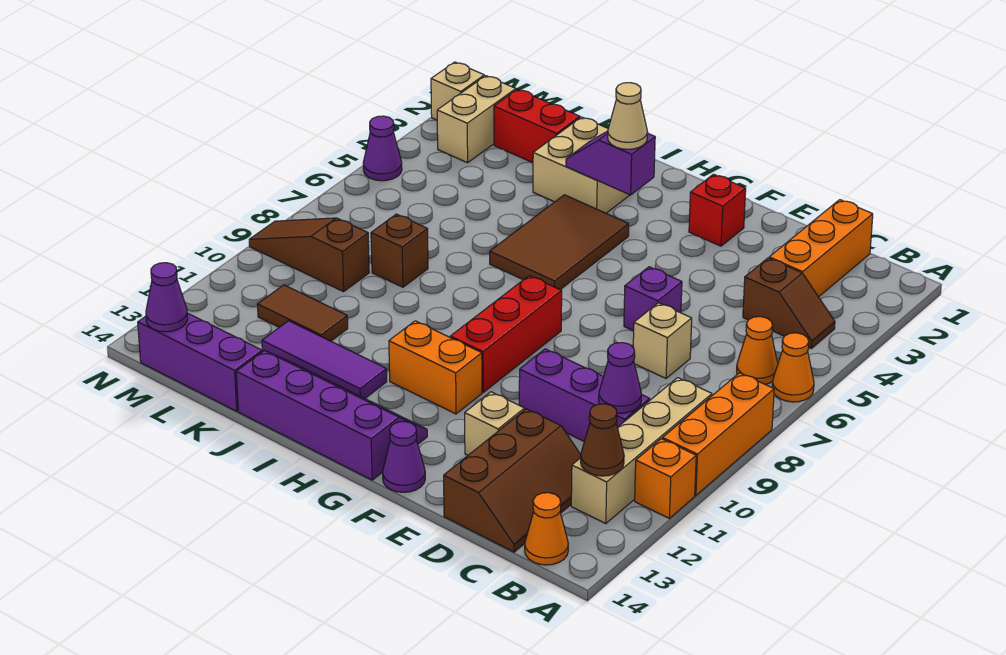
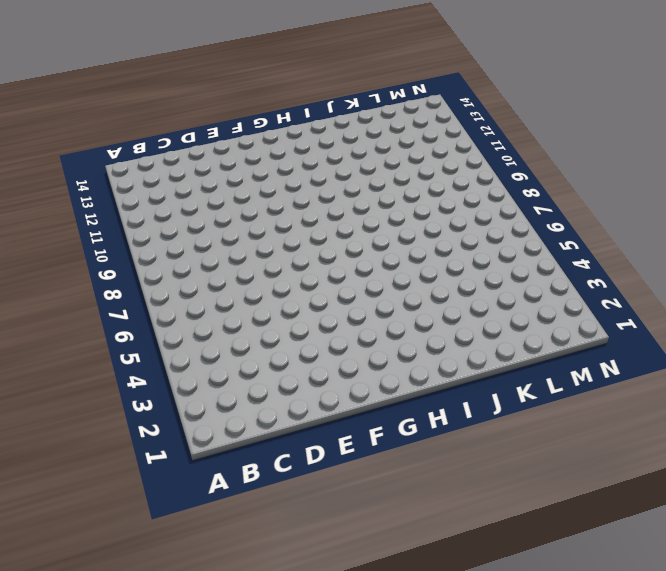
none -> orange cone A6 level 1
none -> orange brick A8:A10 level 1
none -> orange brick A11 level 1
none -> brown slope B4:C4 level 1 top C

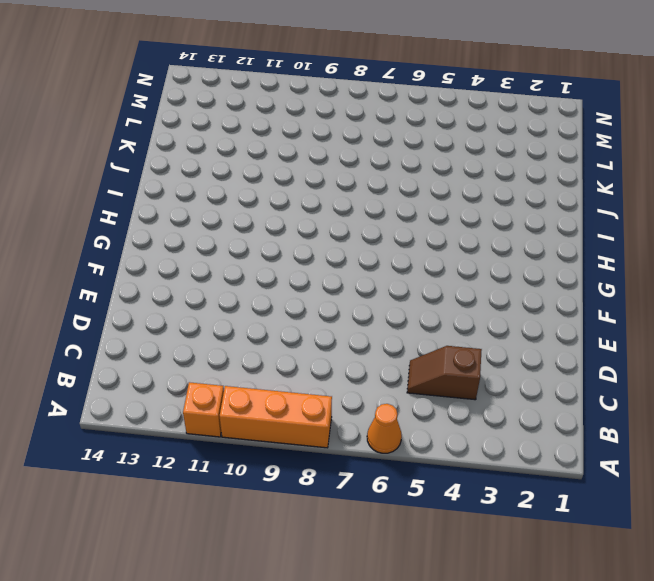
brown slope C4:C5 level 1 top 4 -> brown slope B4:C4 level 1 top C
none -> orange cone B6 level 1
none -> tan brick B9:B12 level 1
none -> orange cone B14 level 1
none -> orange brick C1:C3 level 1

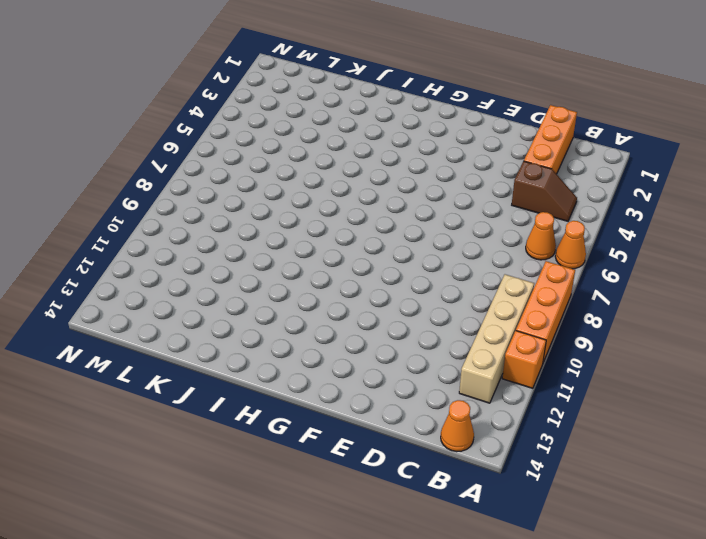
none -> purple brick C10:E10 level 1
none -> brown slope C12:D14 level 1 top D
none -> tan brick D7 level 1
none -> purple brick E6 level 1

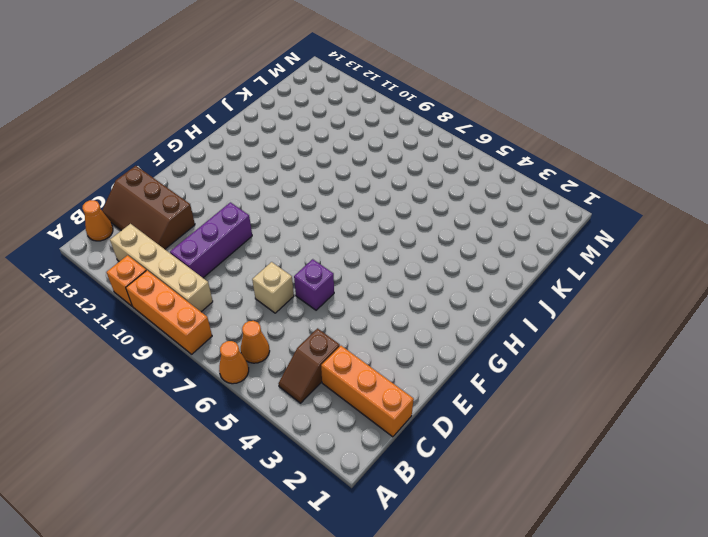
none -> tan brick E12 level 1
none -> red brick F2 level 1
none -> purple cone F14 level 1
none -> red brick G8:G10 level 1

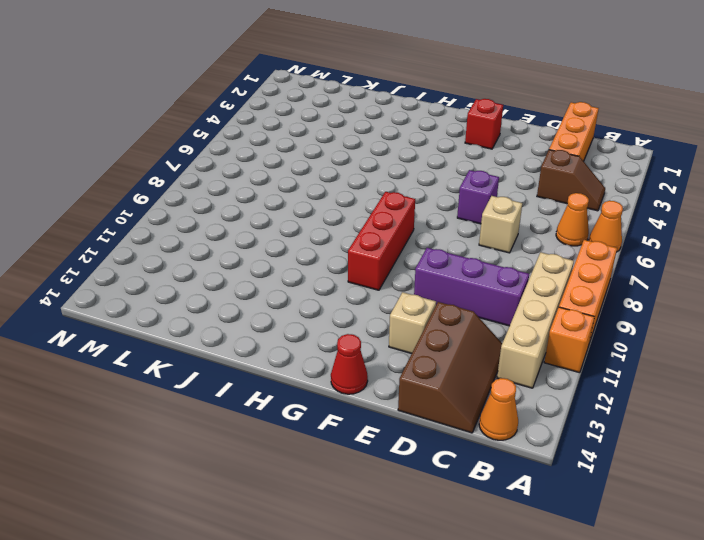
red cone F14 level 1 -> purple cone F14 level 1
none -> orange brick G11:H11 level 1
none -> purple slope G13:J14 level 1 top 14
none -> brown tile H4:I6 level 1
none -> tan brick I2:J3 level 1

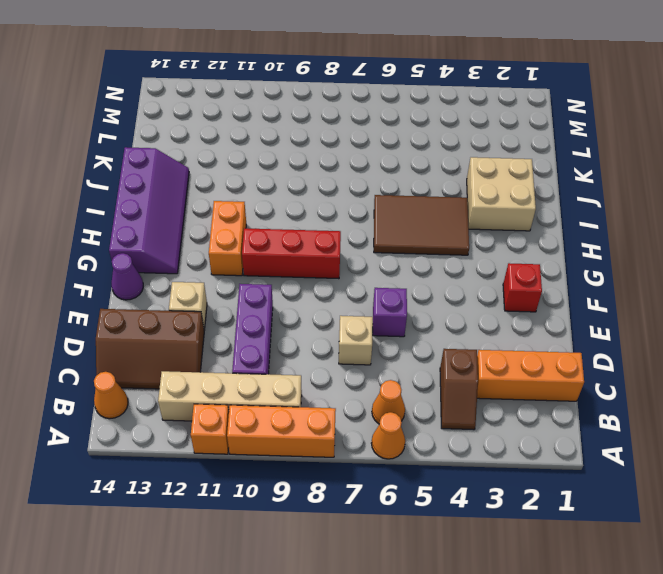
none -> purple tile I12:K12 level 1
none -> red brick K2:L2 level 1
none -> brown brick K8 level 1
none -> brown tile K11:L11 level 1

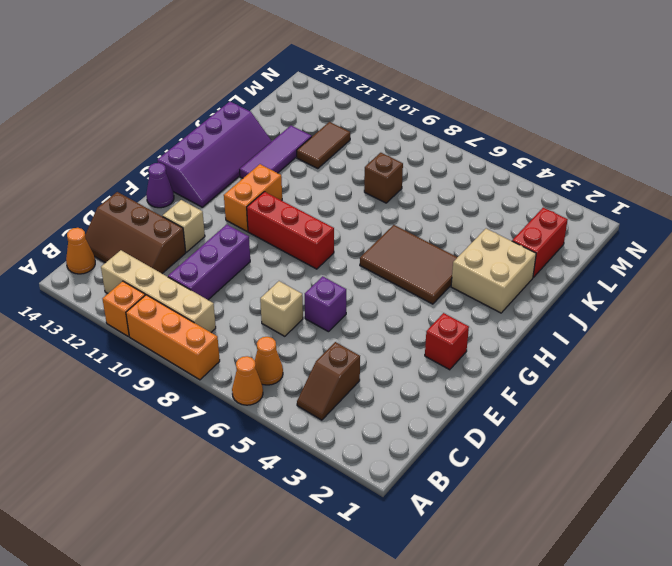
none -> orange brick C1:C3 level 1
none -> purple brick K14:M14 level 1
none -> brown slope L9:N9 level 1 top L
none -> tan brick M2:M3 level 1

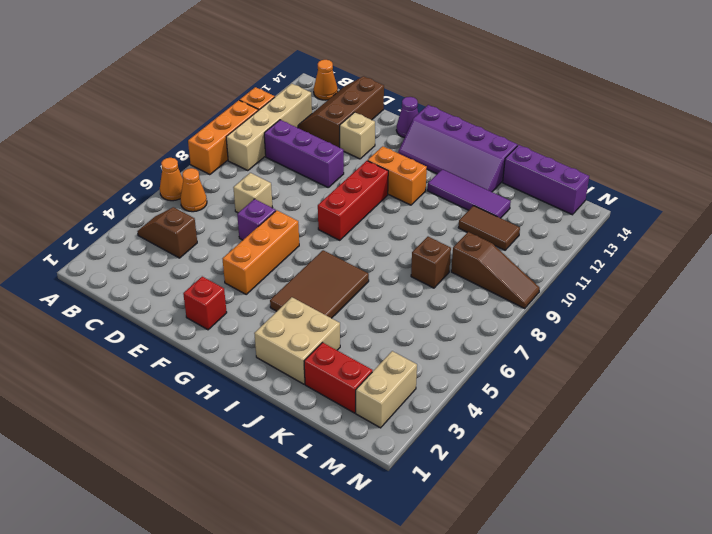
orange brick F4:F6 level 1 -> orange brick C1:C3 level 1
none -> tan brick N2 level 1
none -> purple cone N5 level 1
none -> brown cone B12 level 2
none -> purple cone C10 level 2

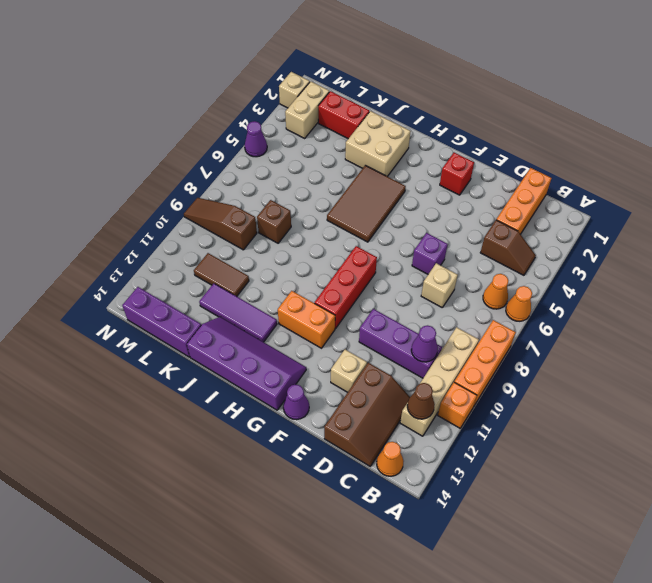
none -> purple slope H3:I3 level 2 top H
none -> purple cone M14 level 2
none -> tan cone H3 level 3

